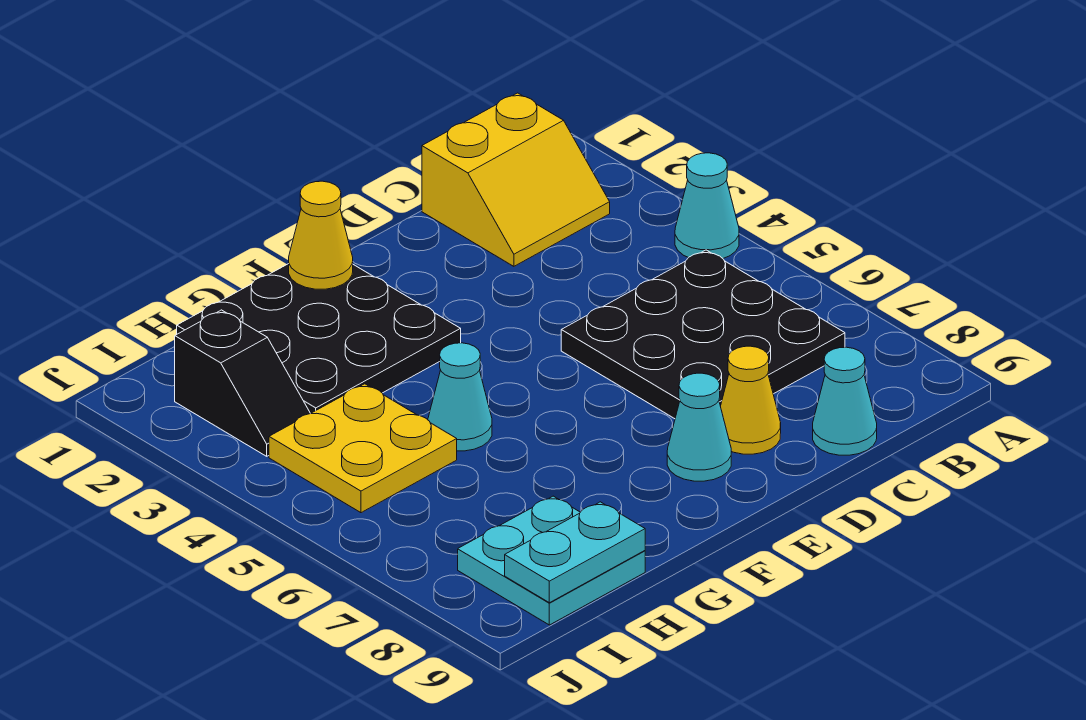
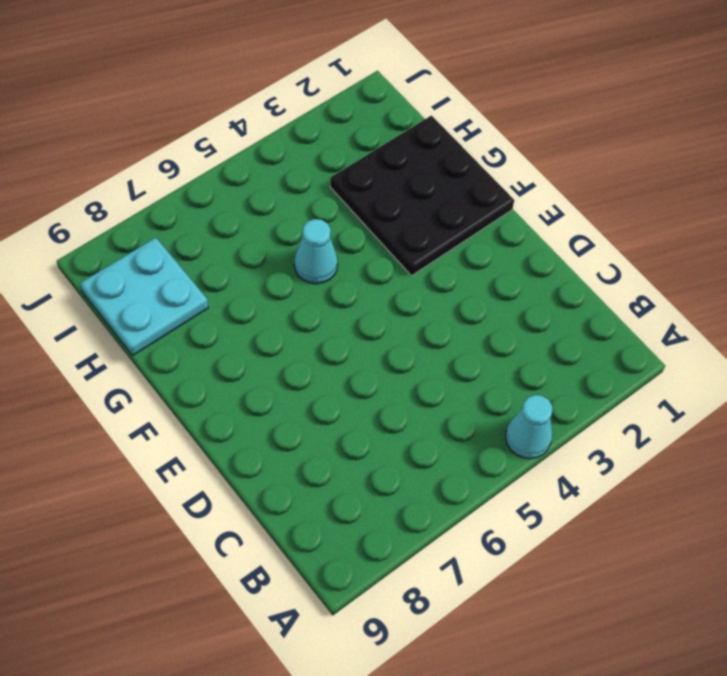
none -> yellow slope B1:C2 level 1 top 1
none -> black plate B5:D7 level 1
none -> cyan cone C9 level 1

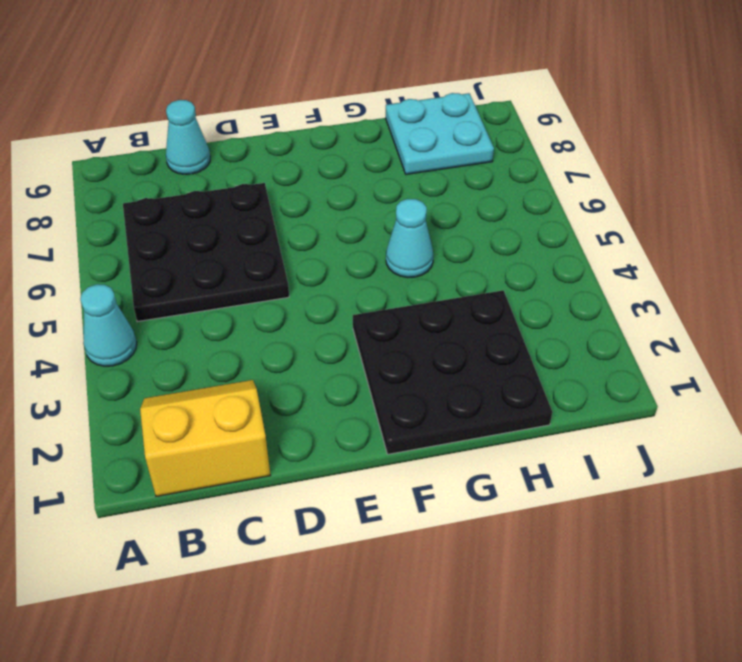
none -> yellow cone D8 level 1
none -> cyan cone E8 level 1
none -> yellow plate H4:I5 level 1

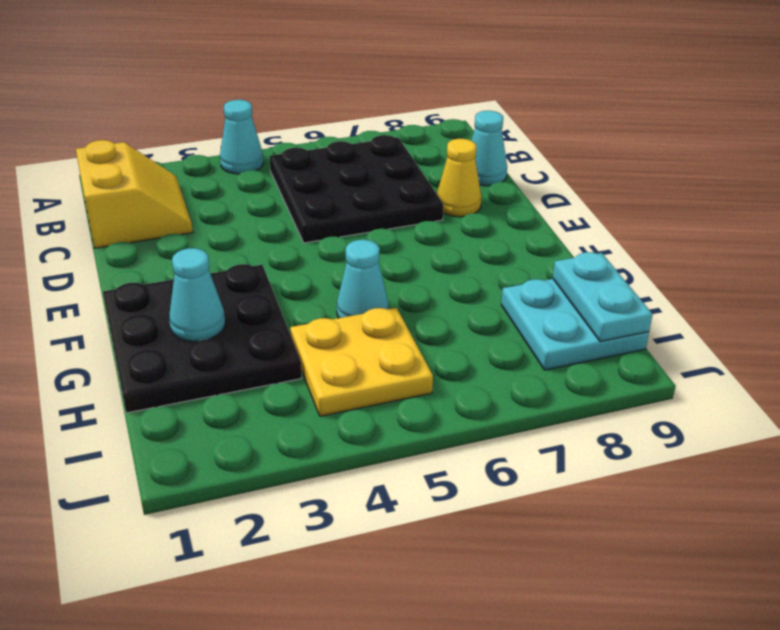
cyan cone G2 level 2 -> cyan cone E8 level 1
none -> black slope I2:I3 level 1 top 2
none -> yellow cone F1 level 2

